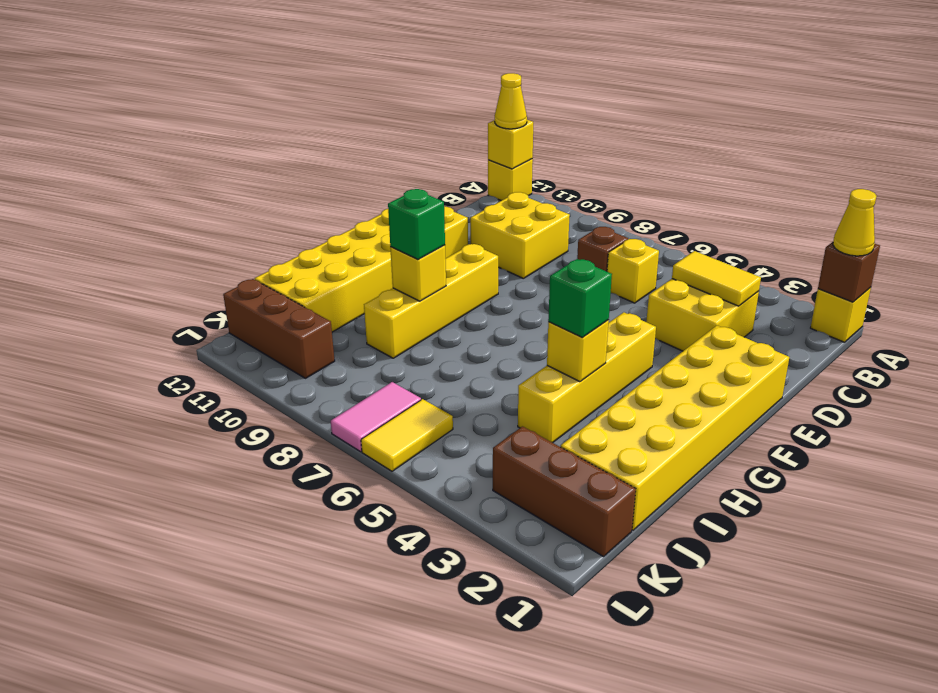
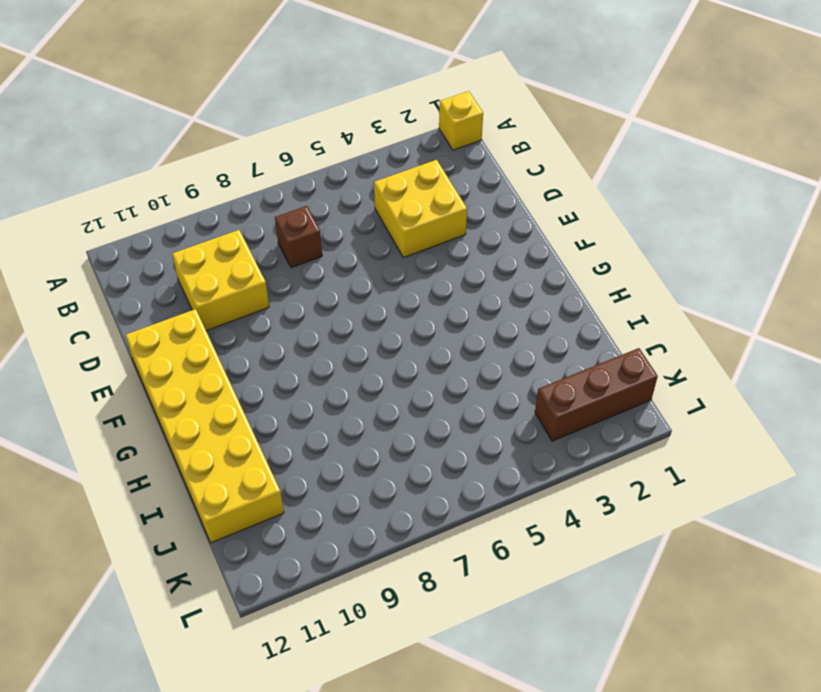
none -> yellow brick A12 level 1
none -> yellow brick C6 level 1
none -> yellow brick E1:J2 level 1

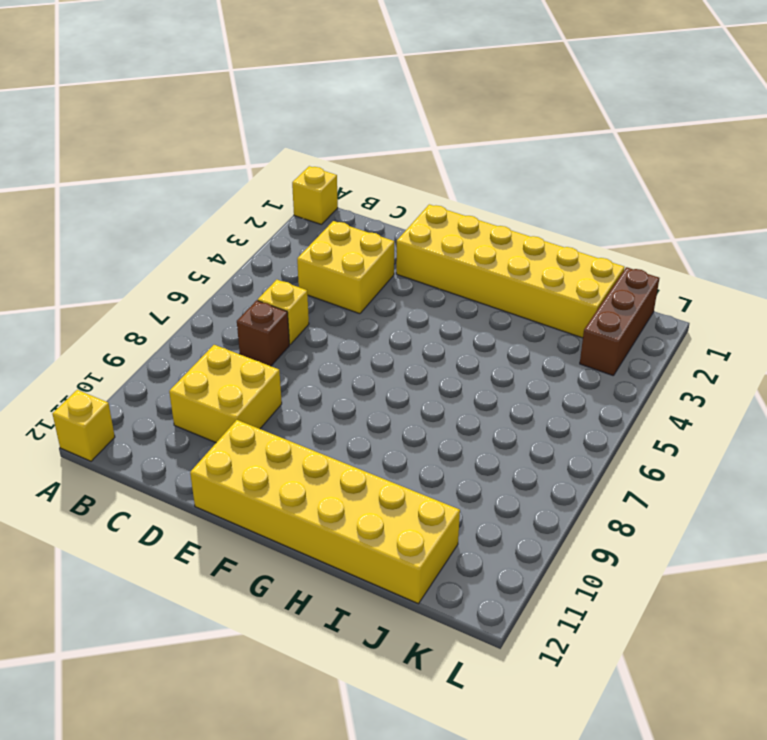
none -> yellow brick F4:I4 level 1
none -> yellow brick F9:I9 level 1
none -> yellow tile K6:L6 level 1

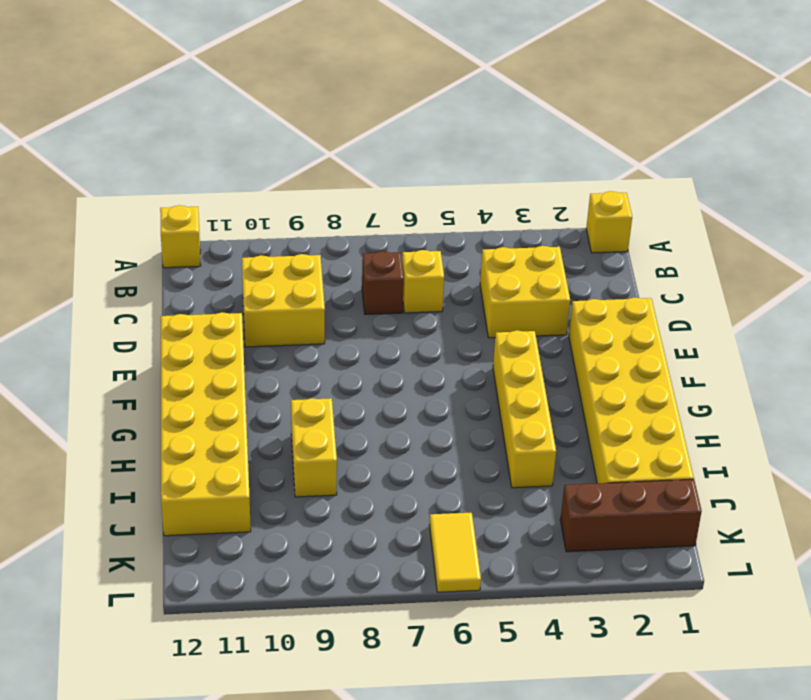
yellow brick H9:I9 level 1 -> yellow brick F9:I9 level 1
none -> pink tile K7:L7 level 1
none -> brown brick K10:K12 level 1
none -> brown brick A1 level 2

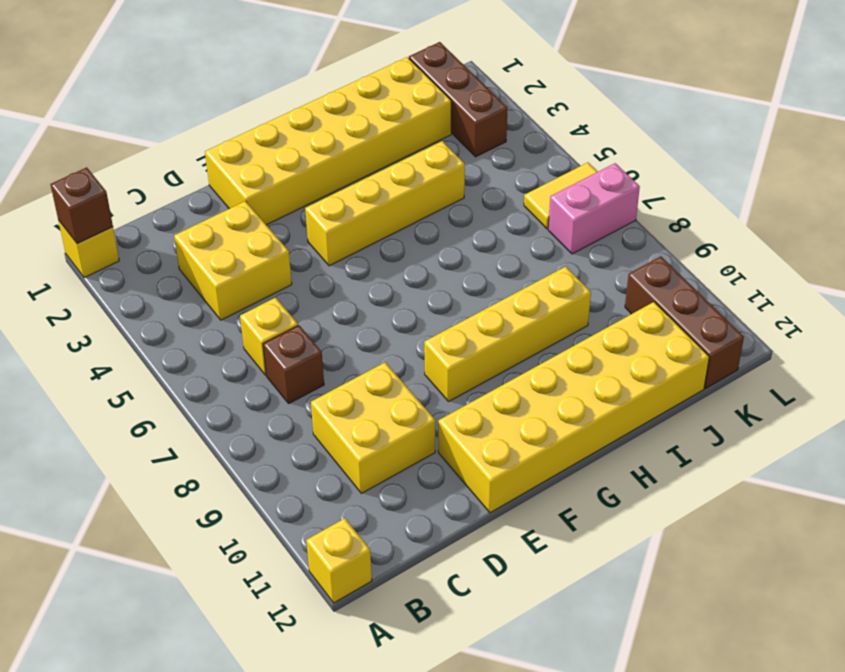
pink brick K7:L7 level 1 -> pink tile K7:L7 level 1
none -> yellow brick A12 level 2
none -> yellow tile C3:C4 level 2
none -> yellow brick H4 level 2

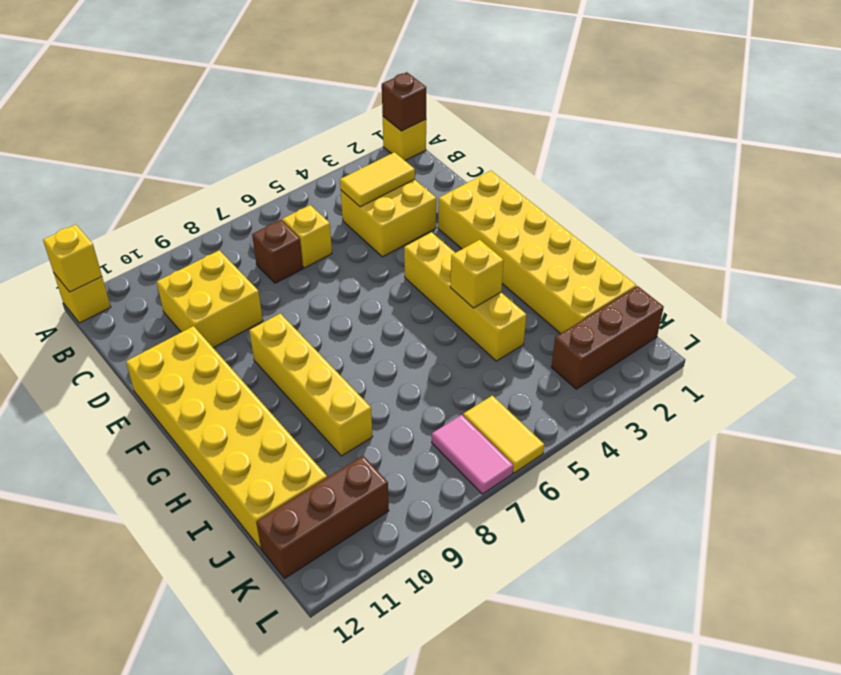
none -> yellow brick H9 level 2
none -> yellow cone A1 level 3
none -> yellow cone A12 level 3

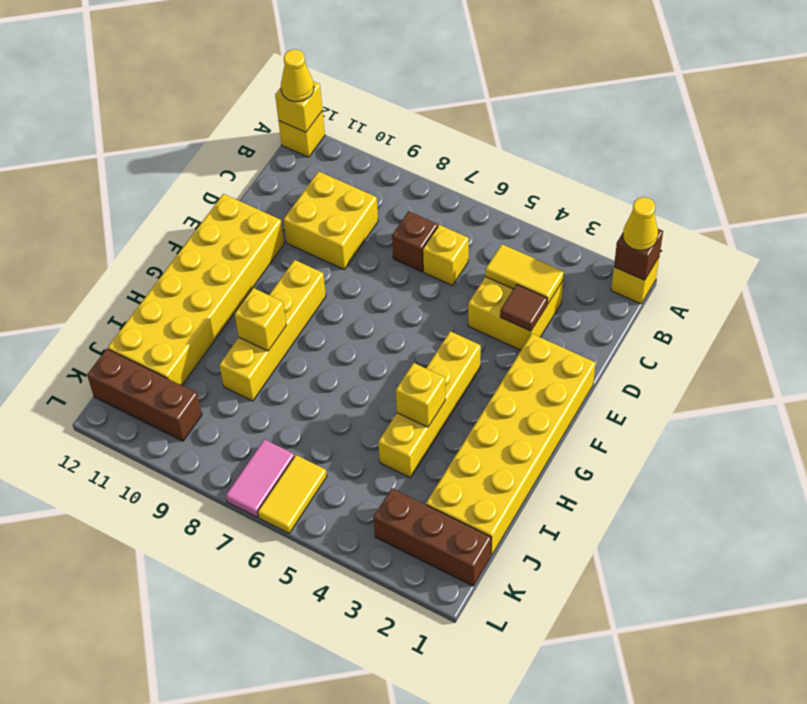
brown tile D3 level 2 -> none
none -> green brick H4 level 3
none -> green brick H9 level 3

